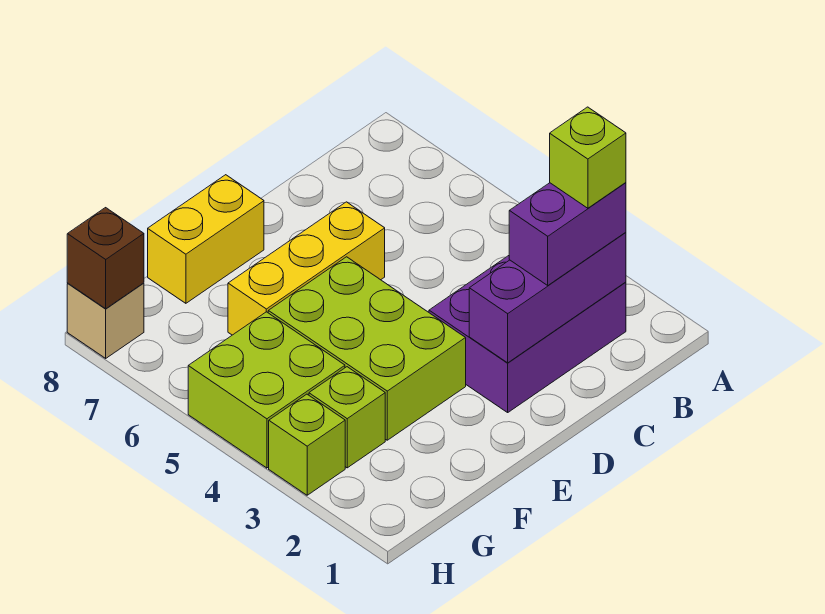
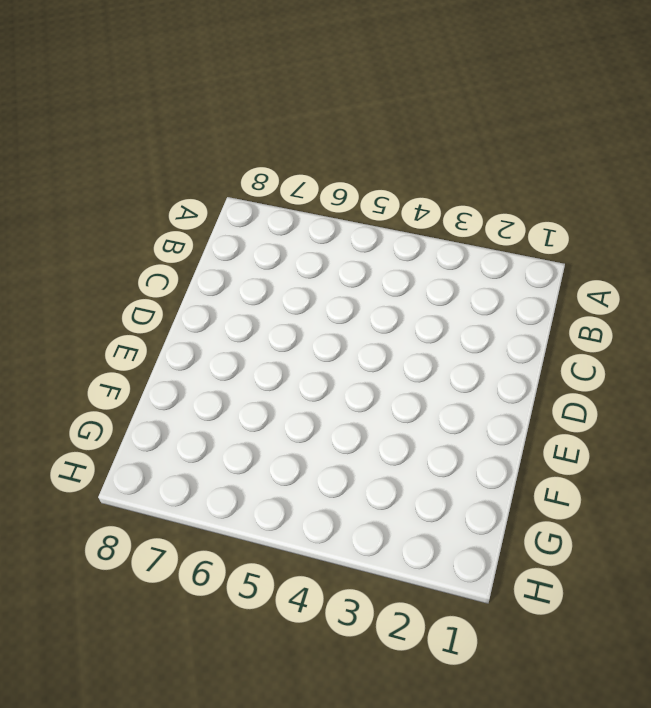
none -> purple brick B2:D3 level 1
none -> yellow brick D6:F6 level 1
none -> lime brick E3:F5 level 1

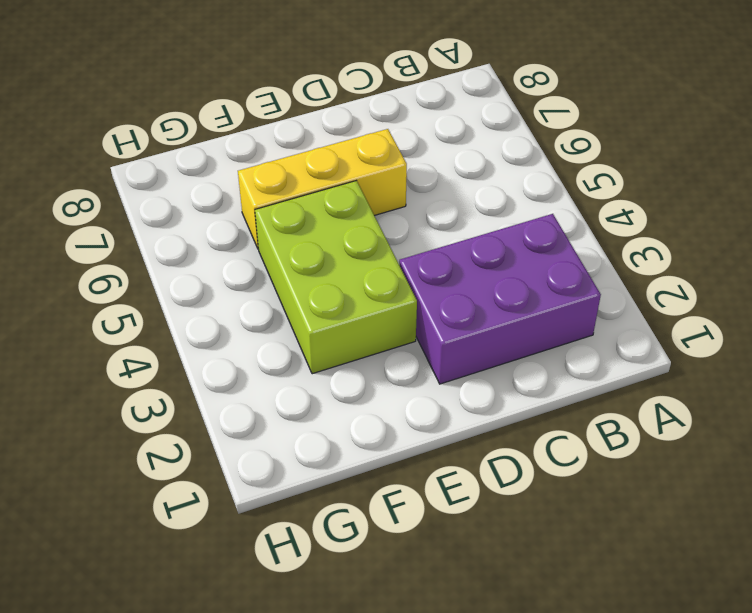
none -> yellow brick E8:F8 level 1
none -> lime brick G3 level 1
none -> lime brick G4:H5 level 1

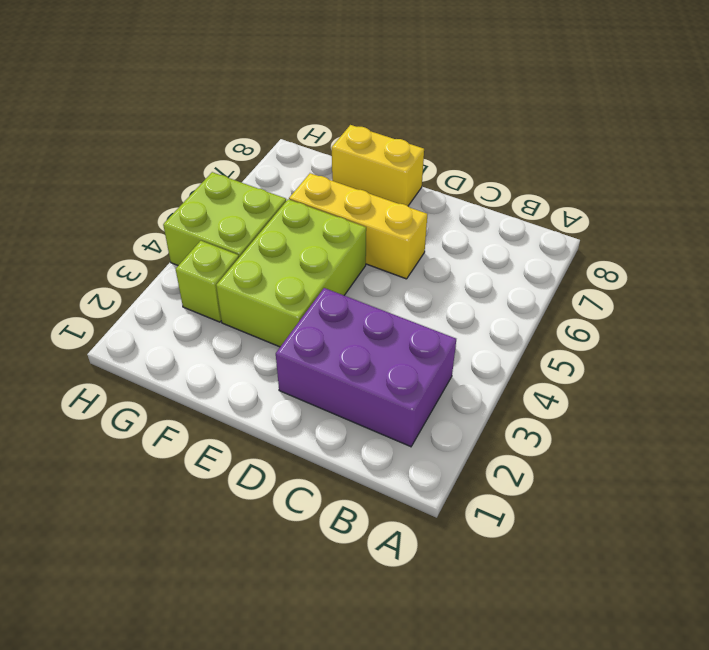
none -> lime brick H3 level 1
none -> tan brick H8 level 1
none -> purple brick B2:D2 level 2

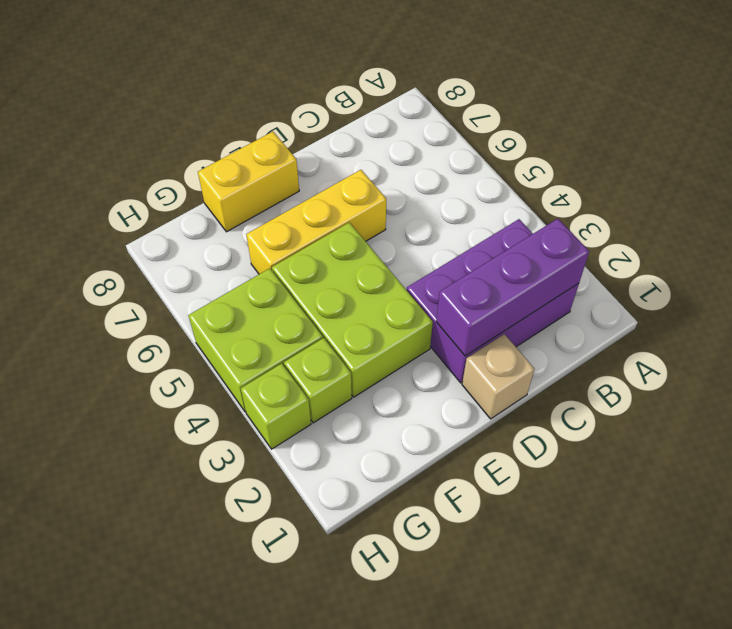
tan brick D1 level 1 -> tan brick H8 level 1
none -> brown brick H8 level 2
none -> purple brick B2:C2 level 3
none -> lime brick B2 level 4

